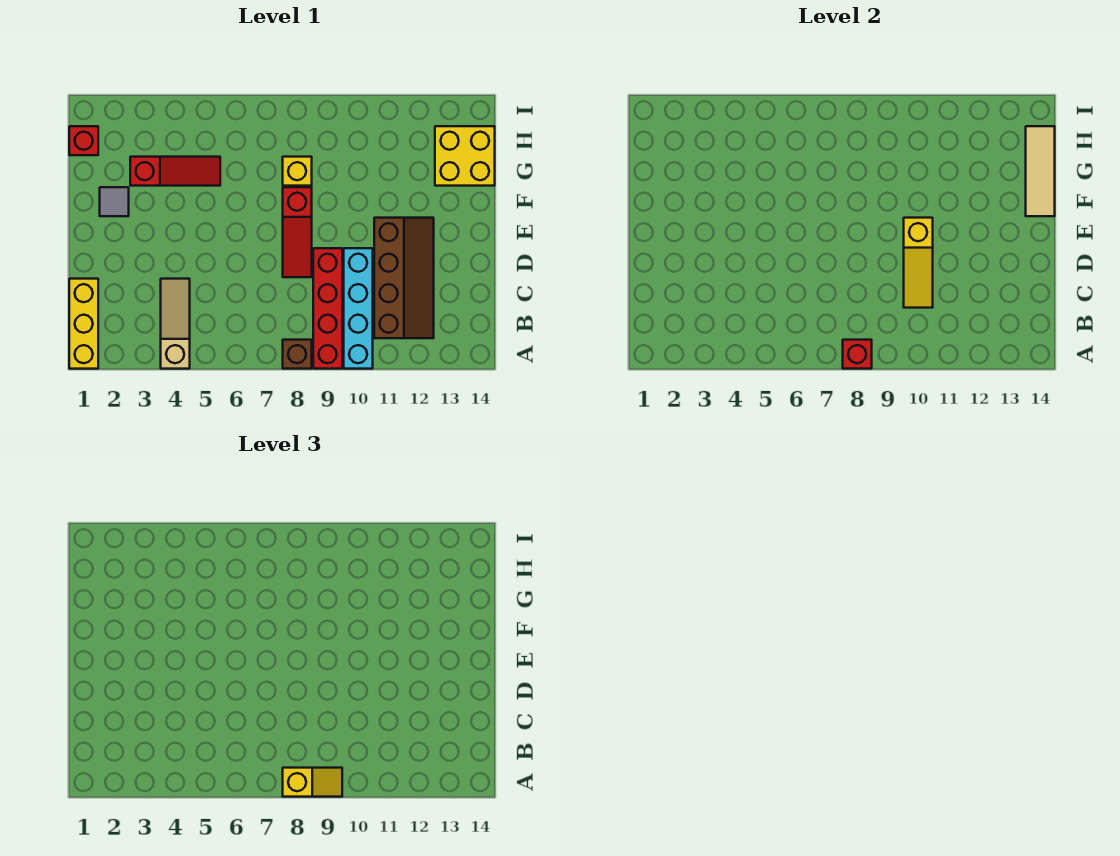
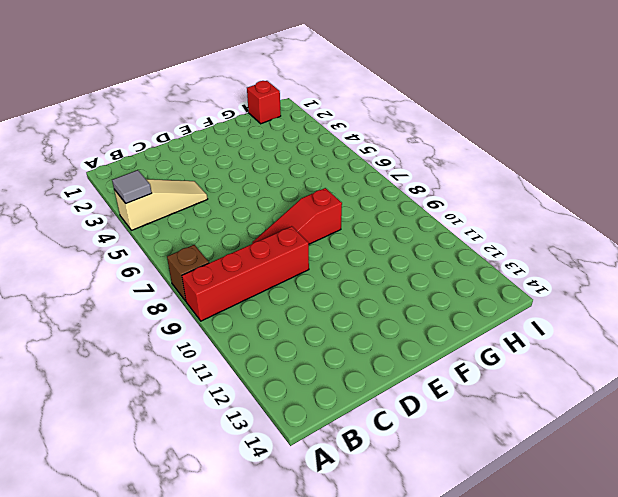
grey tile A4 level 2 -> grey tile F2 level 1
none -> yellow brick A1:C1 level 1
none -> cyan brick A10:D10 level 1
none -> brown slope B11:E12 level 1 top 11

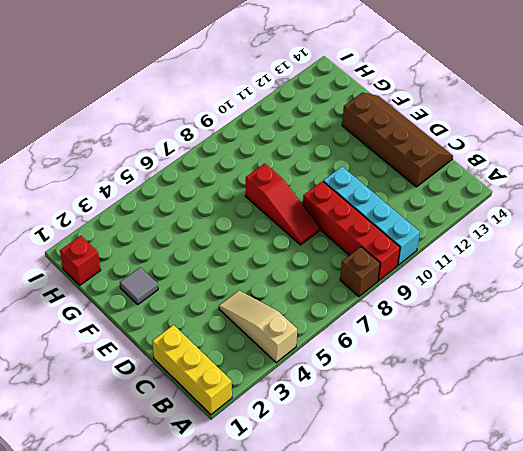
brown slope C13:F14 level 1 top 13 -> brown slope B11:E12 level 1 top 11
none -> red slope G3:G5 level 1 top 3
none -> yellow brick G8 level 1
none -> yellow brick G13:H14 level 1

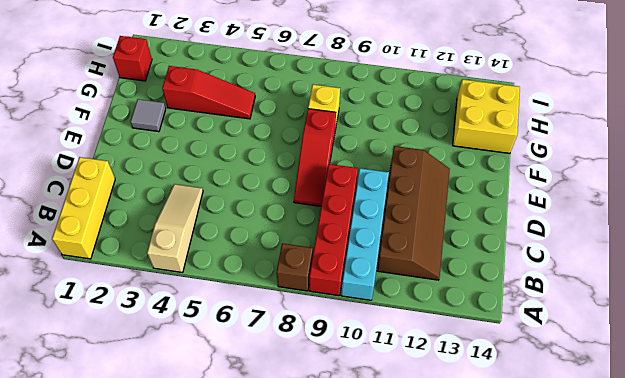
none -> red brick A8 level 2
none -> yellow slope C10:E10 level 2 top E
none -> tan tile F14:H14 level 2

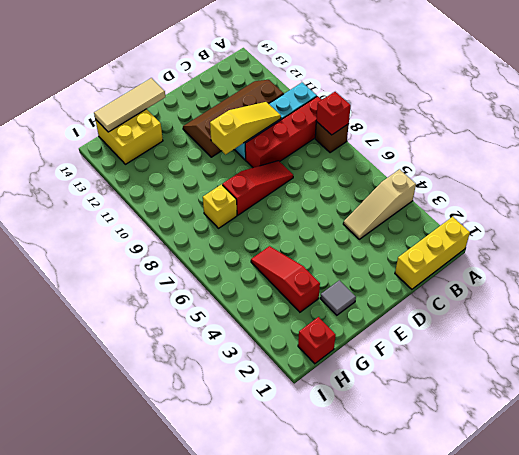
none -> yellow slope A8:A9 level 3 top 8

